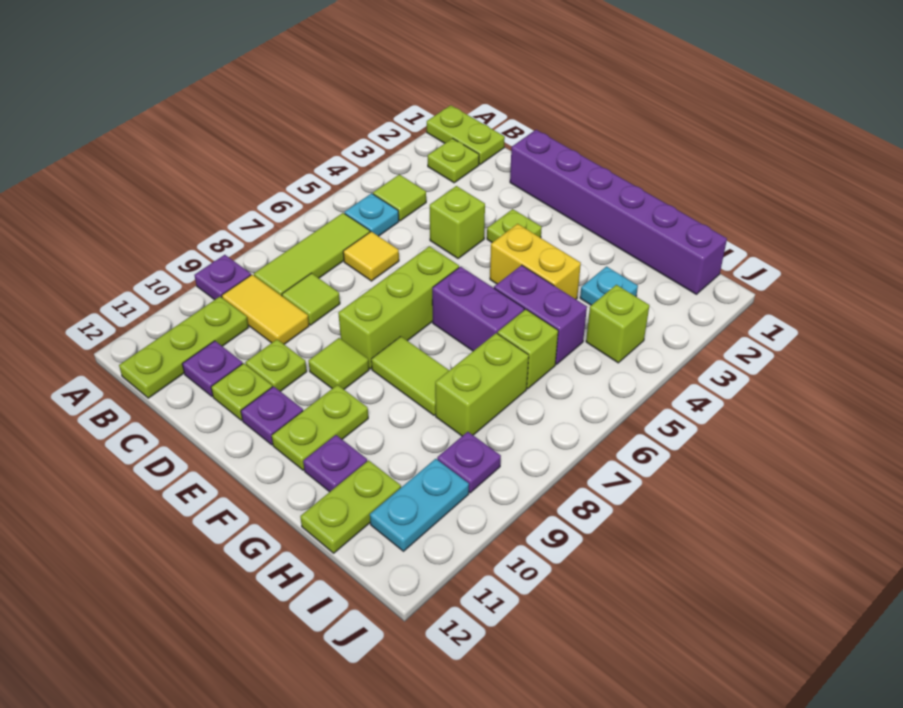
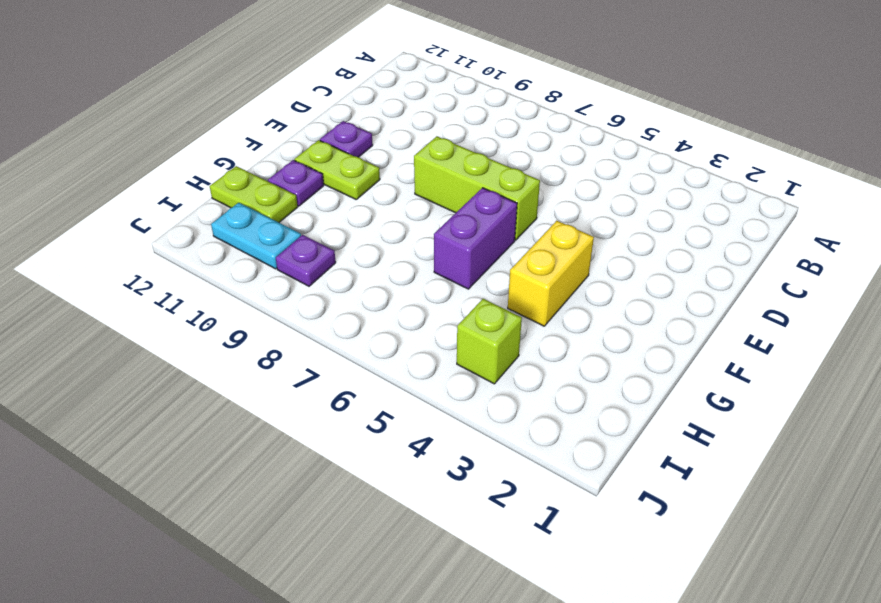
none -> lime plate A1:B1 level 1
none -> purple plate A9 level 1
none -> lime plate B2 level 1
none -> lime tile B4 level 1

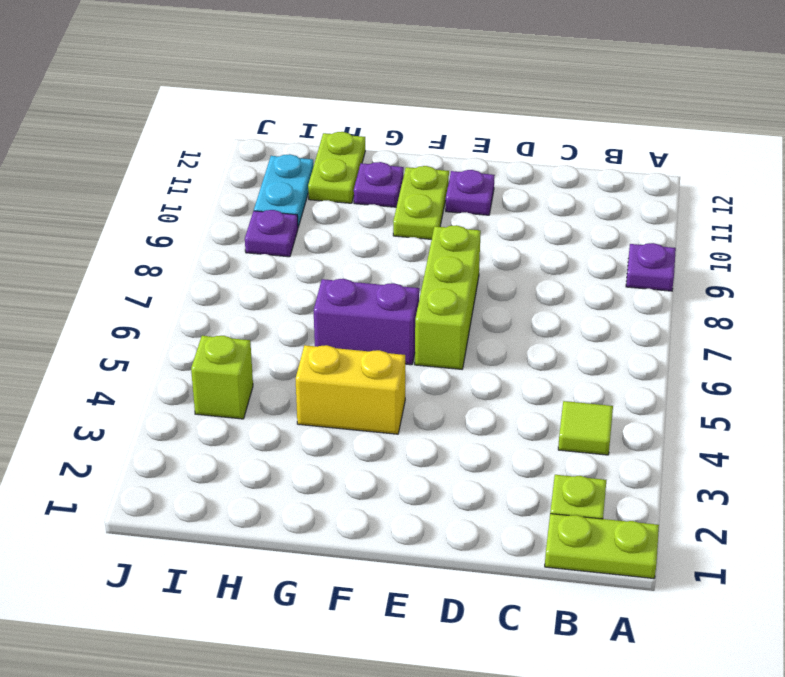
none -> cyan plate B5 level 1
none -> lime tile B6:B8 level 1
none -> yellow tile B9:C9 level 1
none -> lime plate B10:B12 level 1

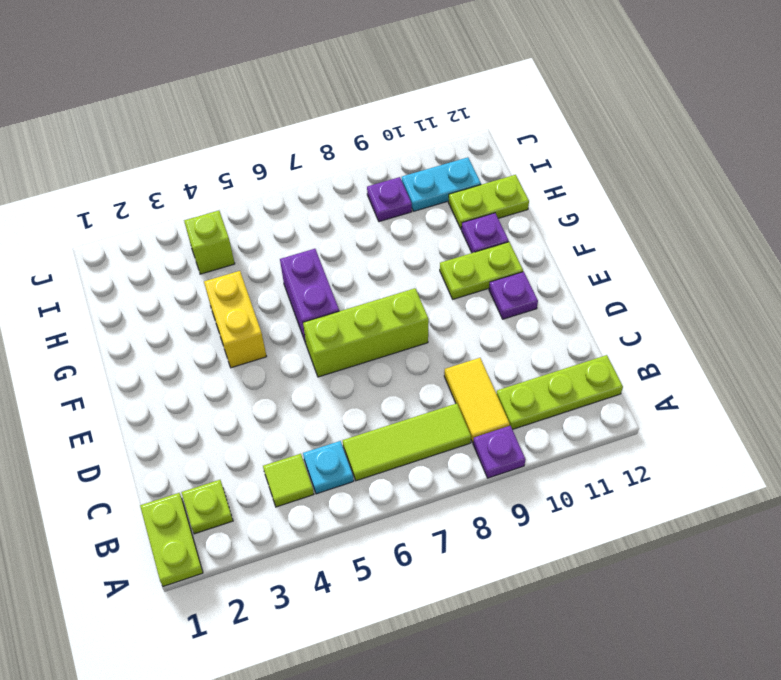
none -> yellow tile C6 level 1
none -> lime tile C8 level 1
none -> purple plate C11 level 1
none -> purple brick D1:I1 level 1

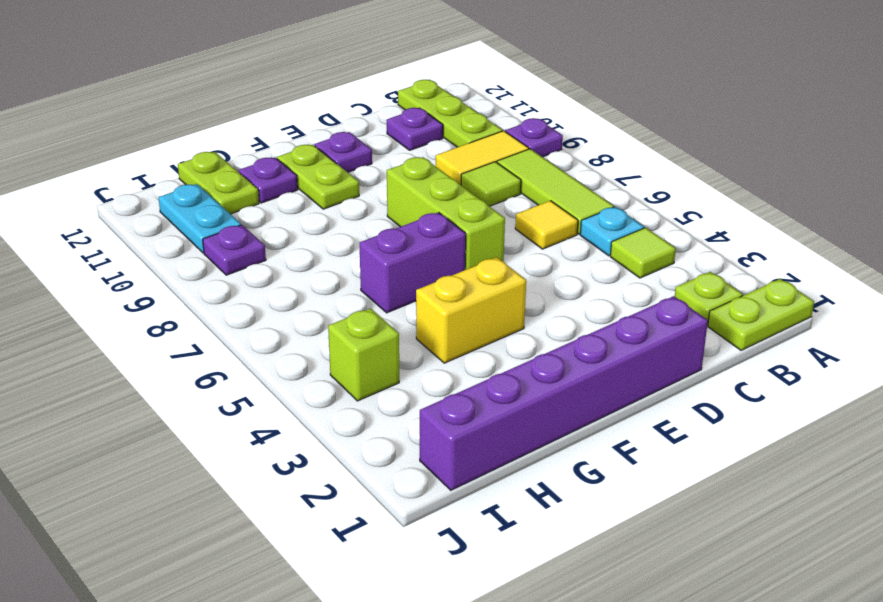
none -> lime brick D4 level 1
none -> lime plate D10 level 1
none -> lime plate D11 level 1
none -> lime plate E3 level 1

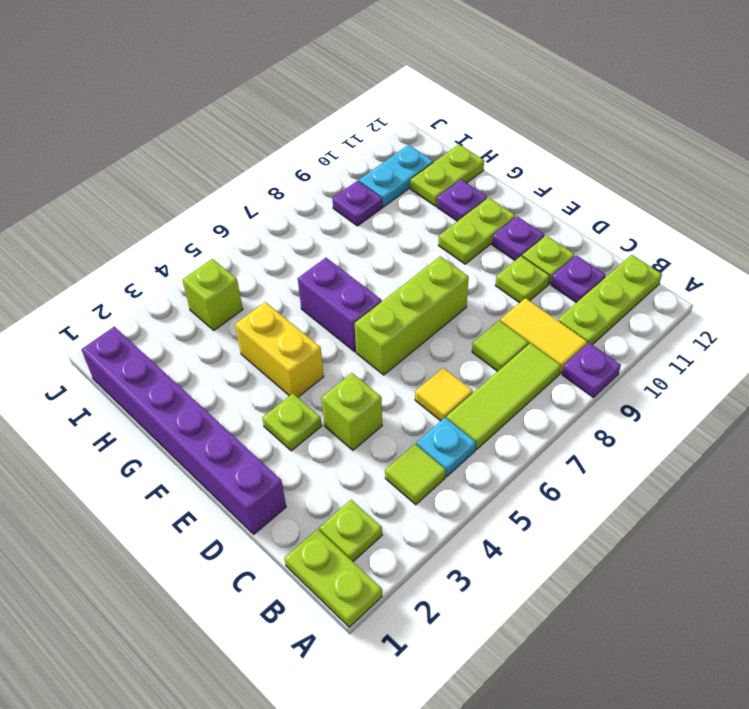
none -> lime tile E9 level 1
none -> lime tile F8:G8 level 1
none -> purple brick G5:H5 level 1
none -> cyan plate H3 level 1

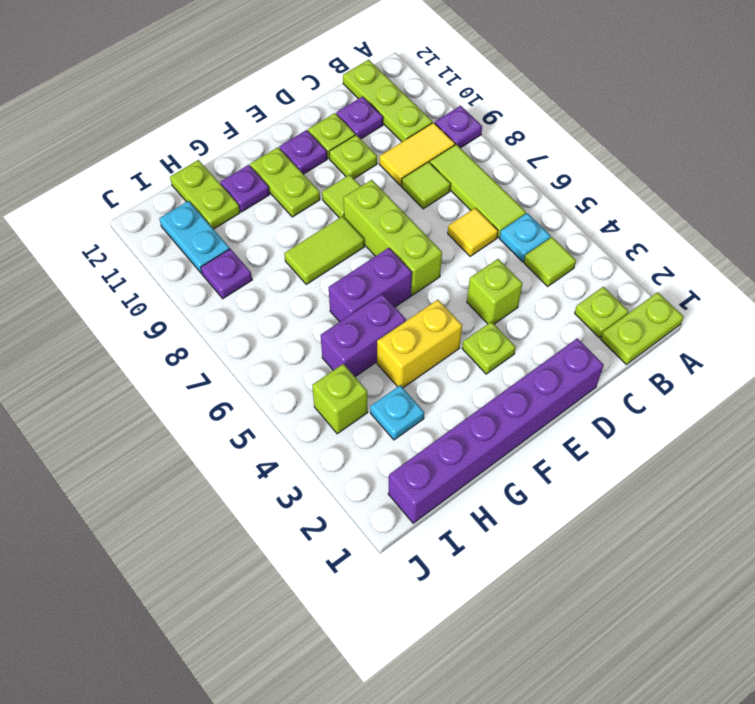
none -> lime brick H6 level 1
none -> lime brick H7:H8 level 1

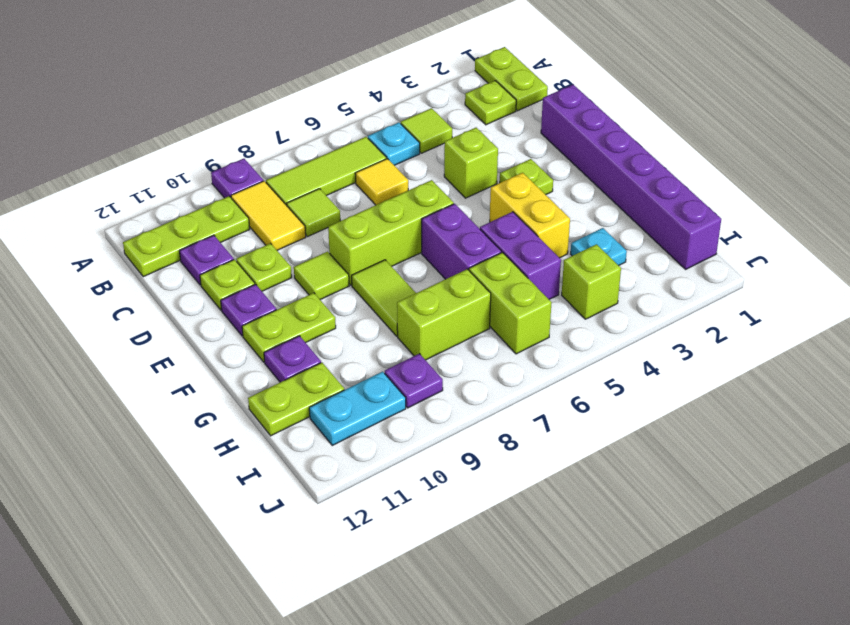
lime brick H6:I6 level 1 -> lime brick H6 level 1

